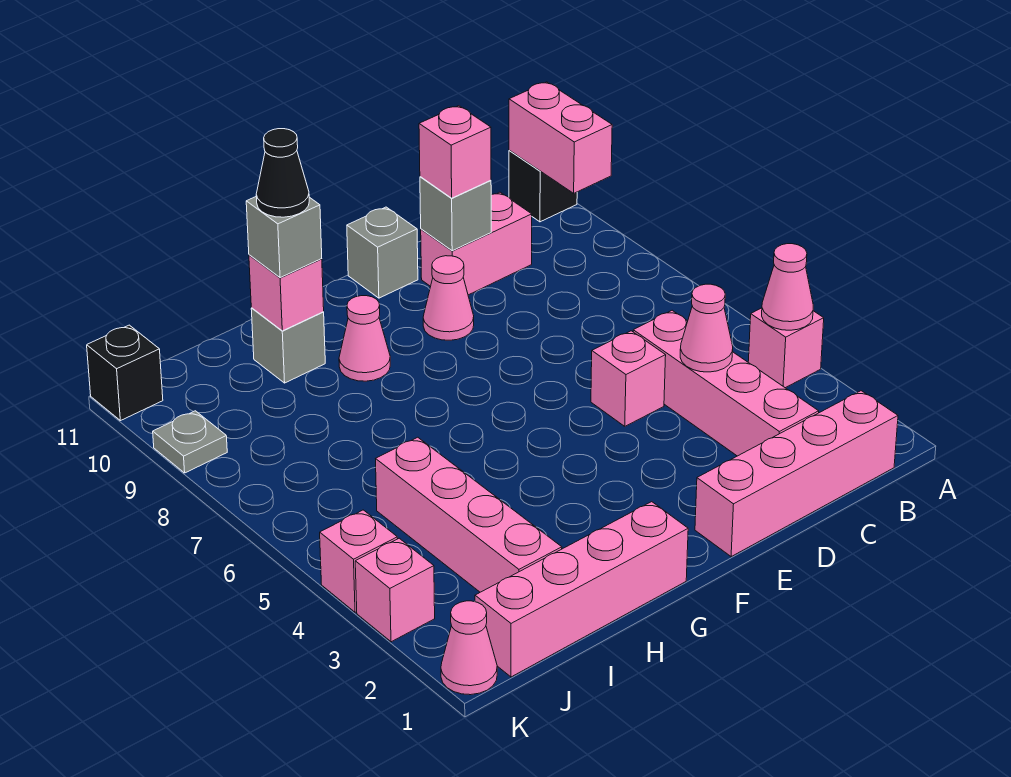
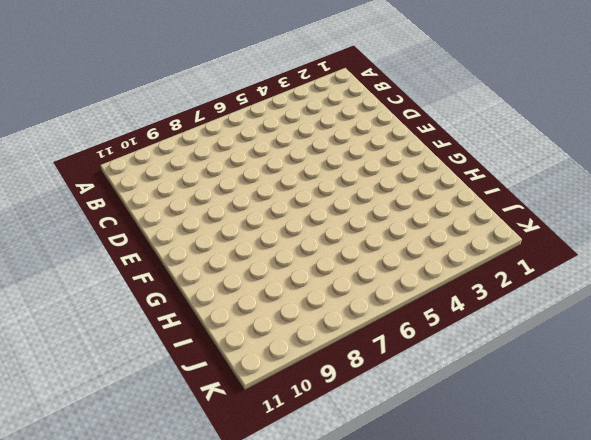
none -> pink brick A4 level 1
none -> black brick A11 level 1
none -> pink brick B1:E1 level 1

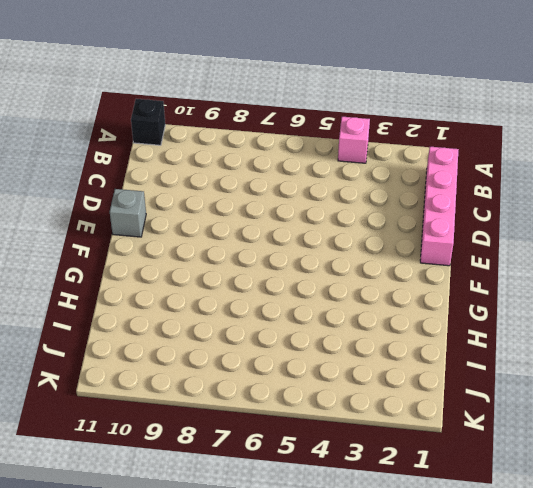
none -> pink brick C2:C5 level 1
none -> pink brick C10:D10 level 1
none -> pink brick D5 level 1

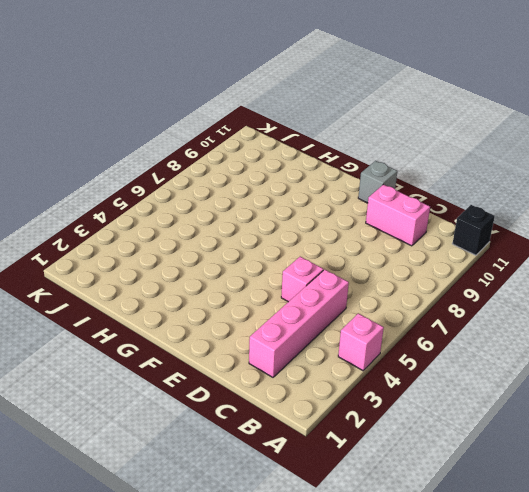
none -> pink brick B1:E1 level 1
none -> pink cone E9 level 1
none -> pink brick G1:J1 level 1

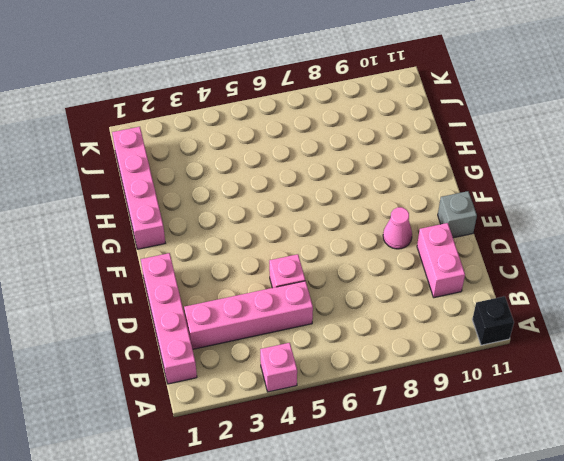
none -> pink cone G9 level 1
none -> grey brick H10 level 1
none -> pink brick I2:I5 level 1

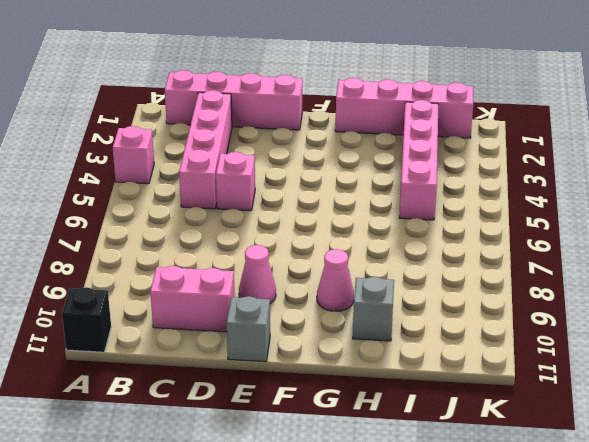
none -> pink cone K1 level 1
none -> pink brick K3 level 1
none -> pink brick K4 level 1

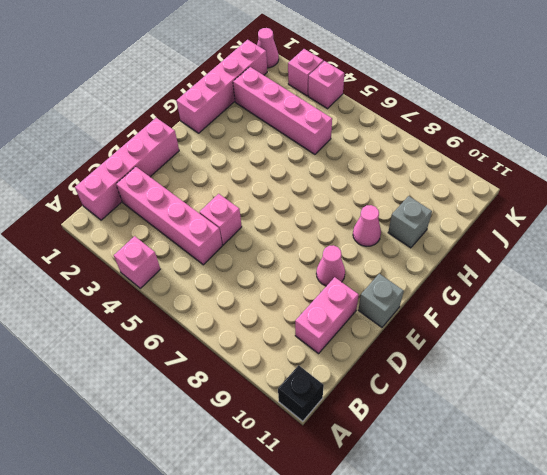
none -> grey plate K9 level 1
none -> black brick K11 level 1
none -> pink cone A4 level 2

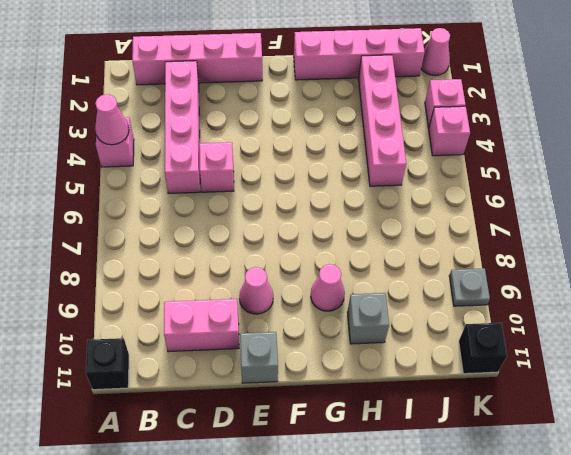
none -> pink brick A10:A11 level 2
none -> pink cone C4 level 2
none -> grey brick D10 level 2

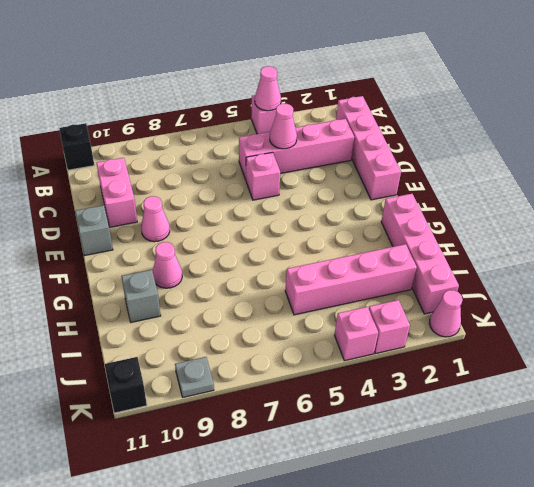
none -> pink brick A10:A11 level 2
none -> grey brick D10 level 2
none -> pink brick H10 level 2

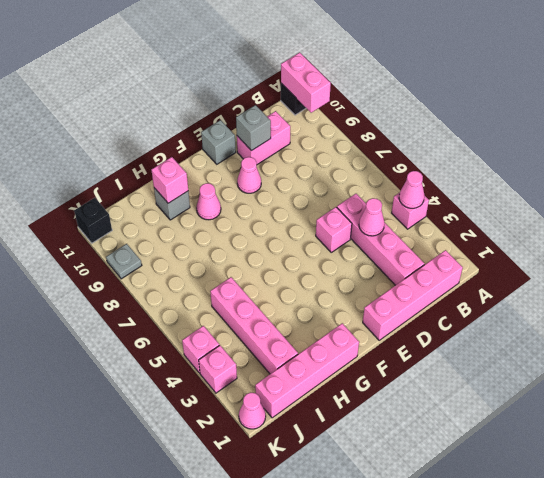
none -> pink brick D10 level 3
none -> grey brick H10 level 3
none -> black cone H10 level 4

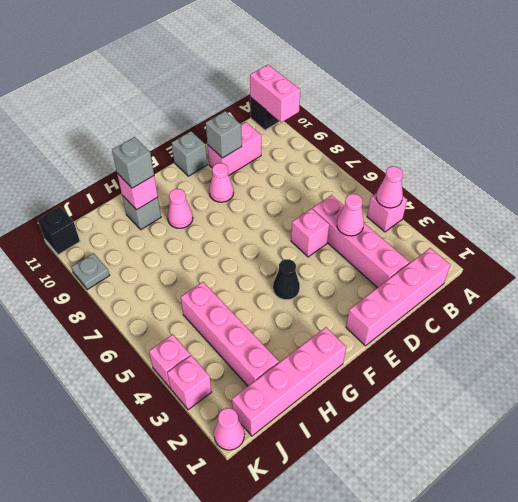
black cone F4 level 1 -> black cone H10 level 4
none -> pink brick D10 level 3

